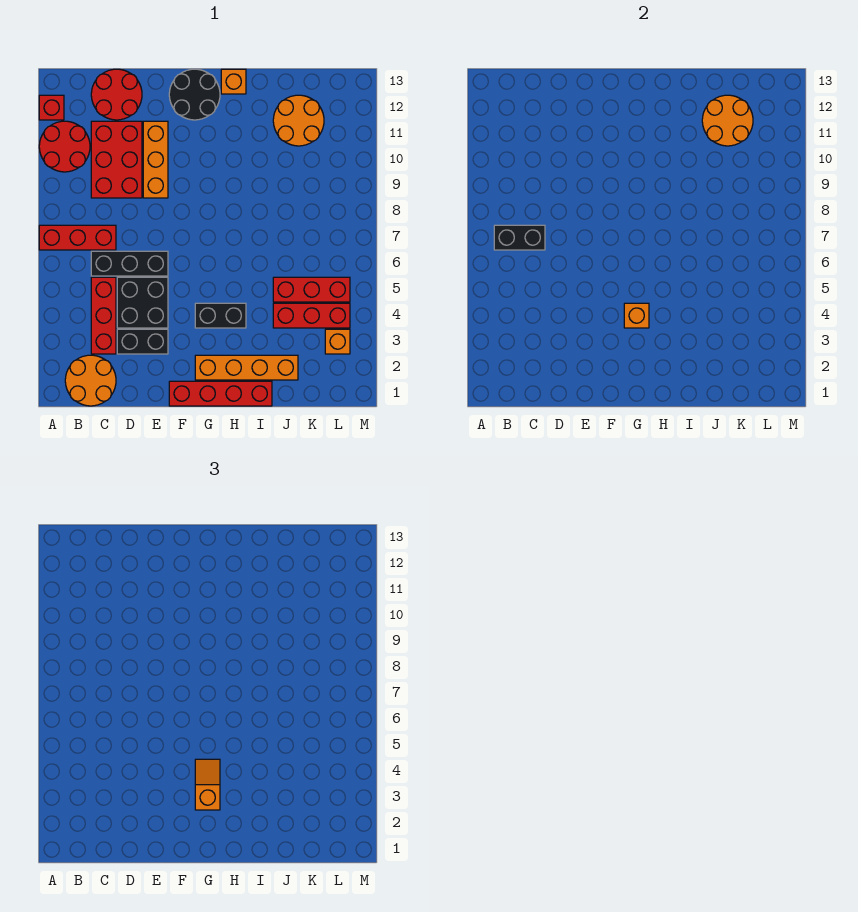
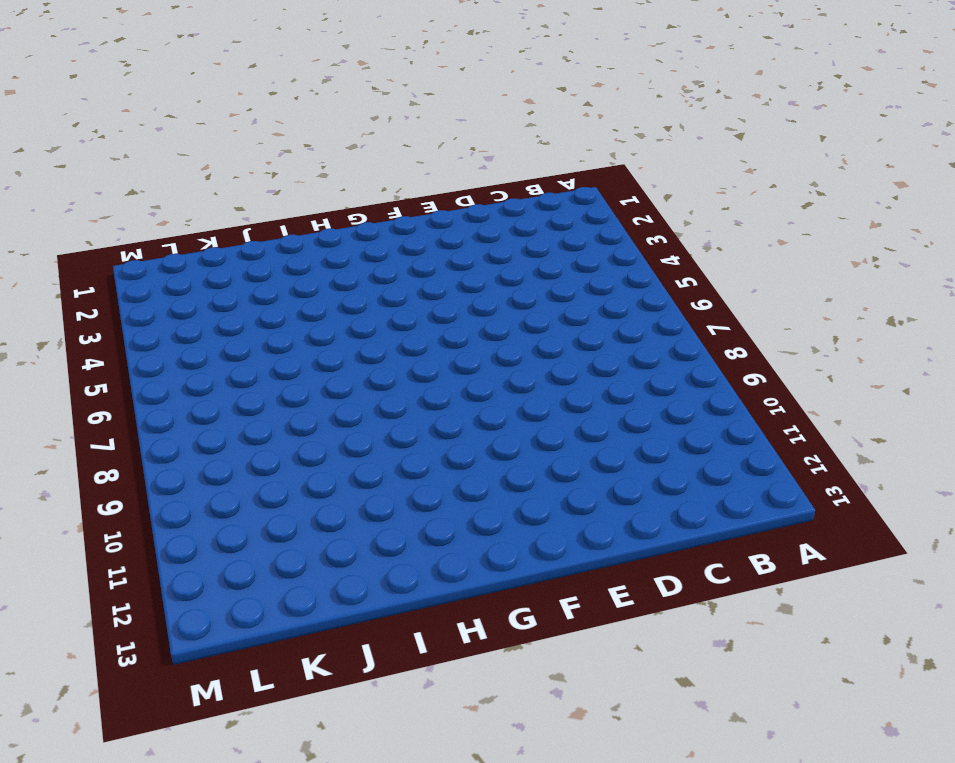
none -> red brick A7:C7 level 1
none -> red round brick A10:B11 level 1
none -> red brick A12 level 1

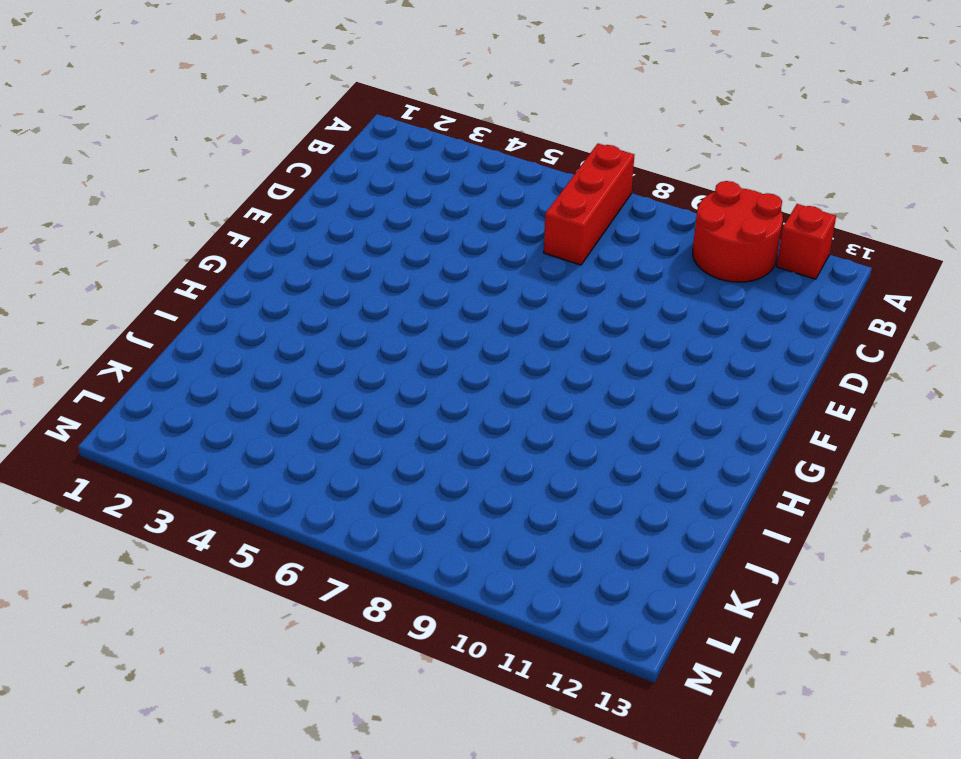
none -> orange round brick B1:C2 level 1
none -> red brick C3:C5 level 1
none -> black brick C6:E6 level 1

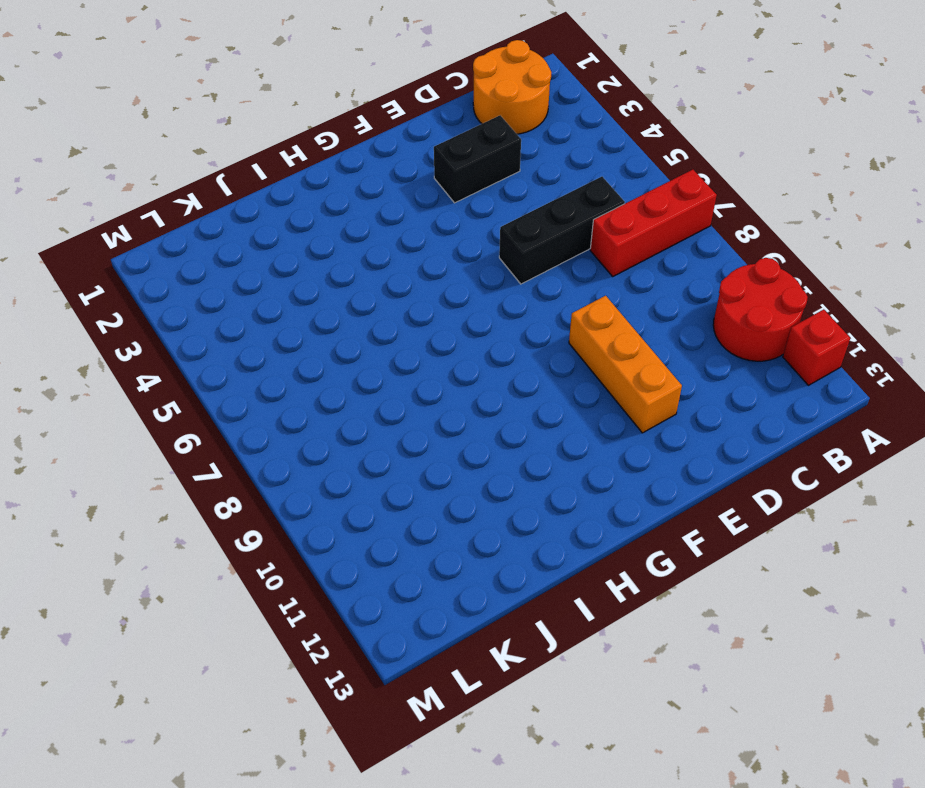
none -> red brick C3:C5 level 1
none -> red brick C9:D11 level 1
none -> red round brick C12:D13 level 1

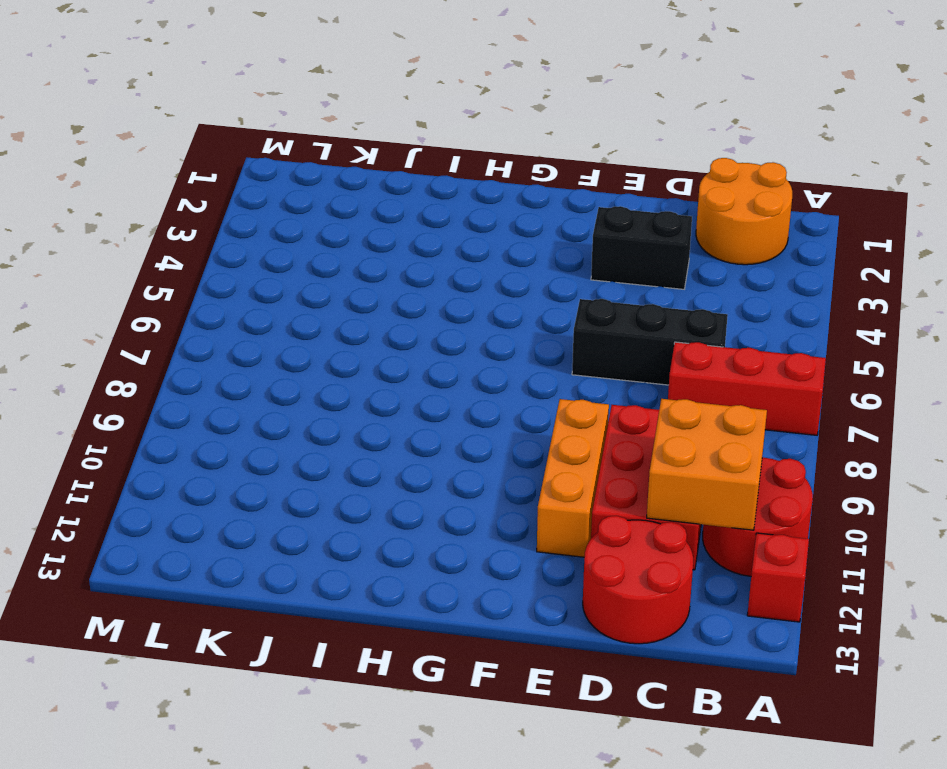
orange brick B10:C11 level 2 -> none
none -> red brick C3:C5 level 1
none -> black brick D4:E5 level 1
none -> red brick F1:I1 level 1

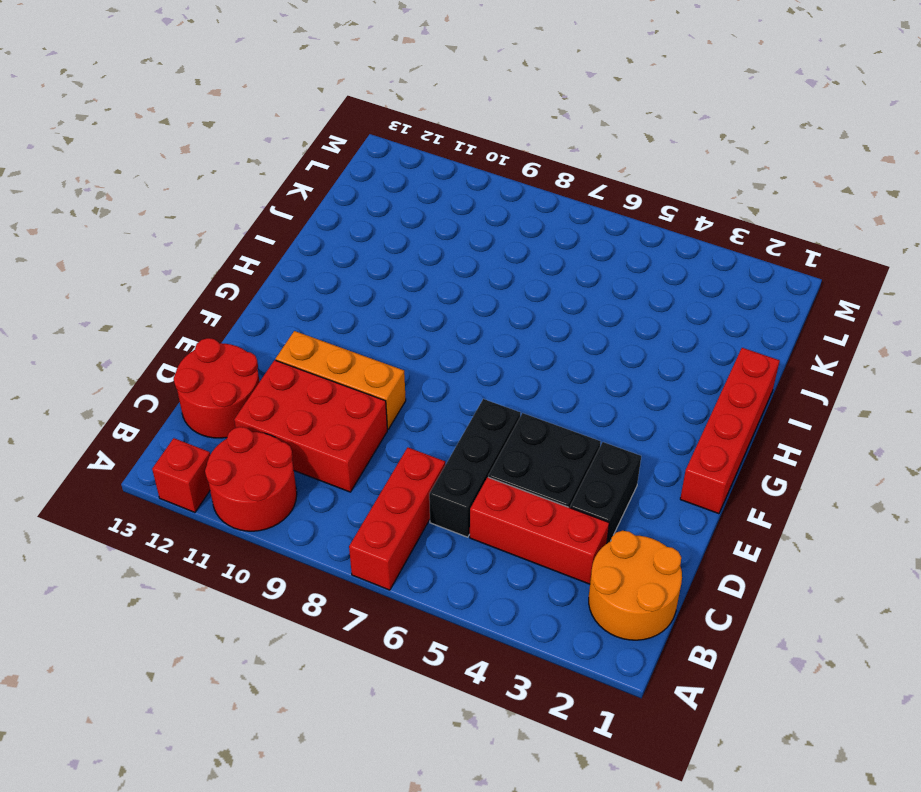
none -> black round brick F12:G13 level 1
none -> orange brick G2:J2 level 1
none -> black brick G4:H4 level 1

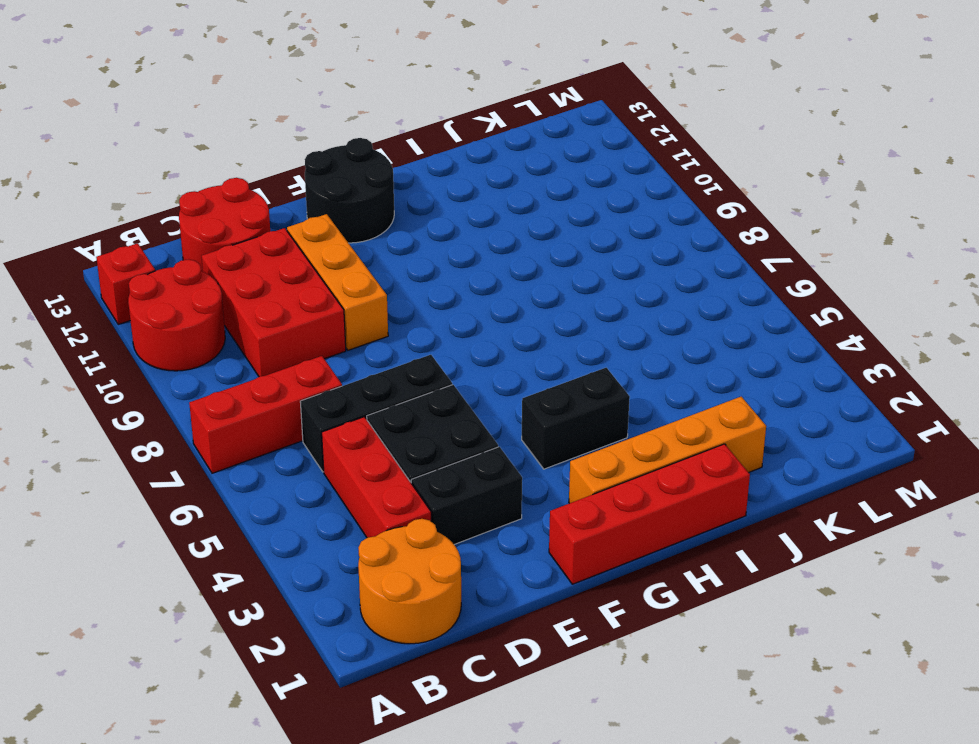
none -> orange brick H13 level 1
none -> red brick J4:L4 level 1
none -> red brick J5:L5 level 1

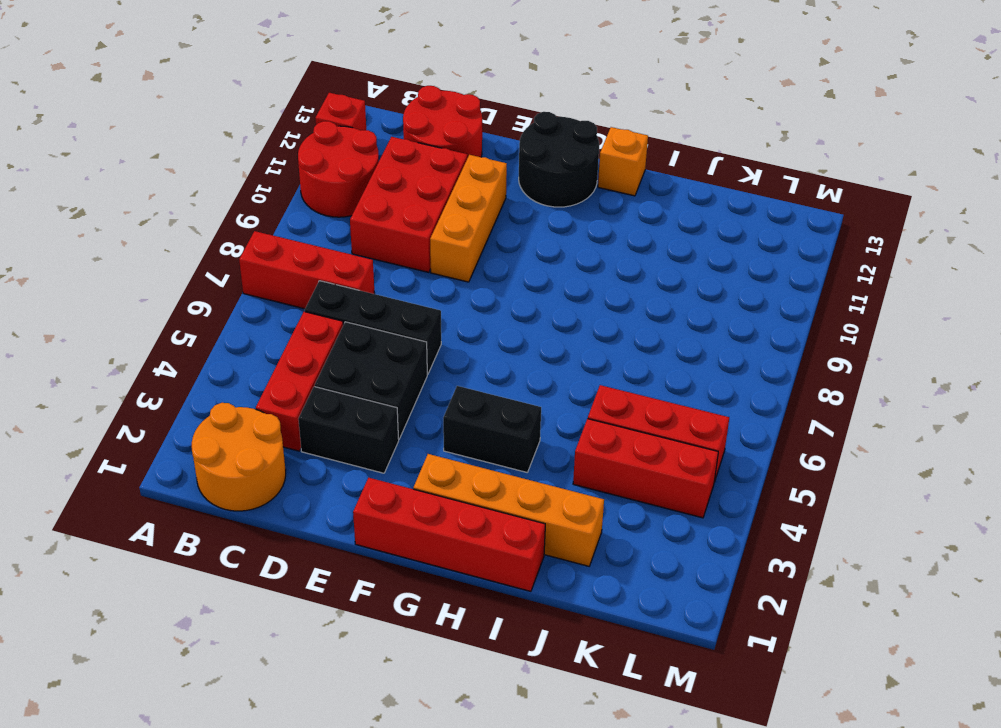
none -> orange round brick J11:K12 level 1
none -> orange brick L3 level 1
none -> black brick B7:C7 level 2

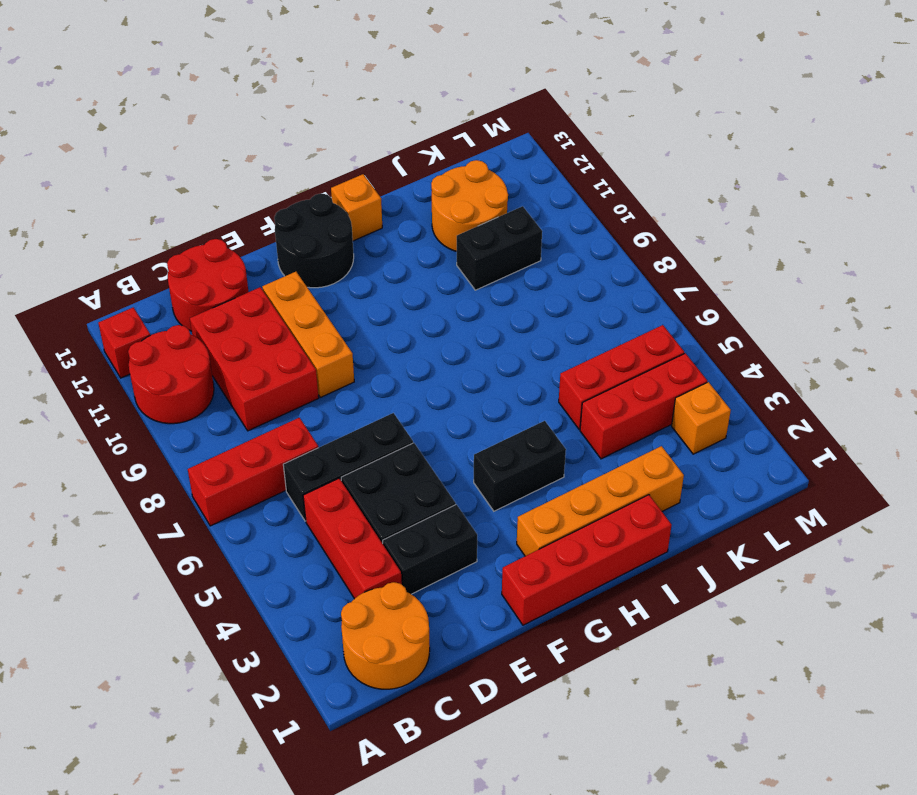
black brick J10:K10 level 1 -> black brick B7:C7 level 2
none -> orange brick G4 level 2
none -> orange round brick J11:K12 level 2
none -> orange slope G3:G4 level 3 top 3

